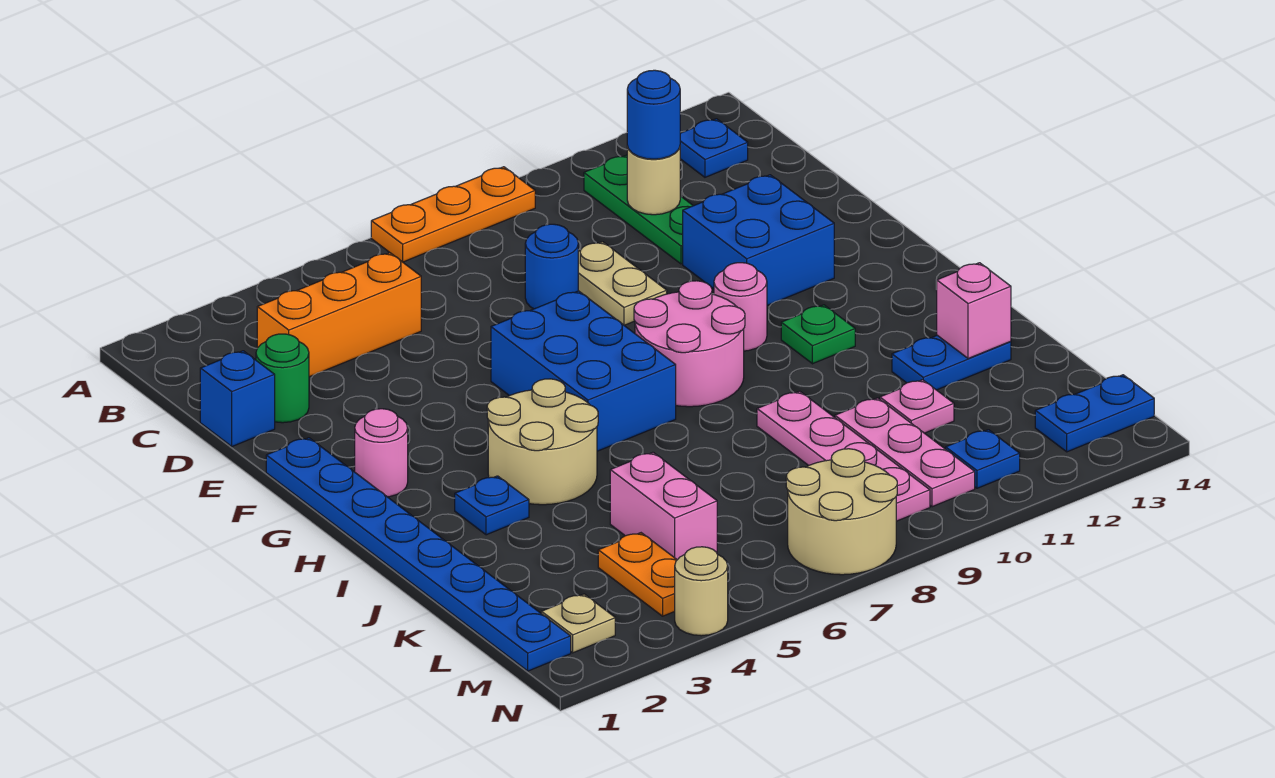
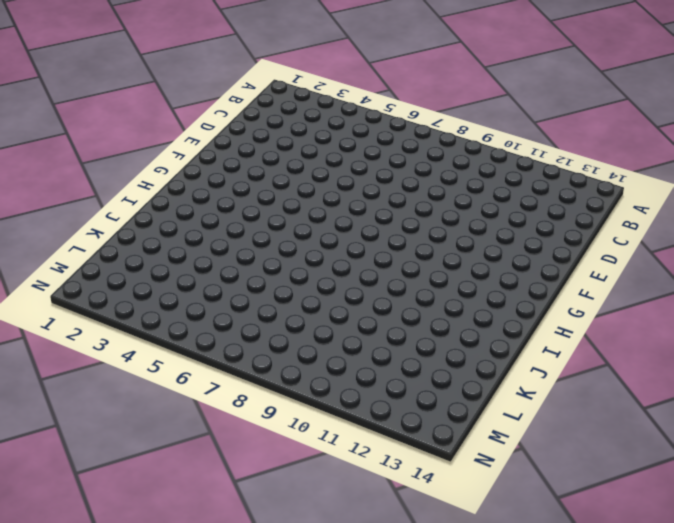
none -> orange plate A7:A9 level 1
none -> green plate B11:D11 level 1
none -> blue plate B13 level 1
none -> orange brick C3:C5 level 1

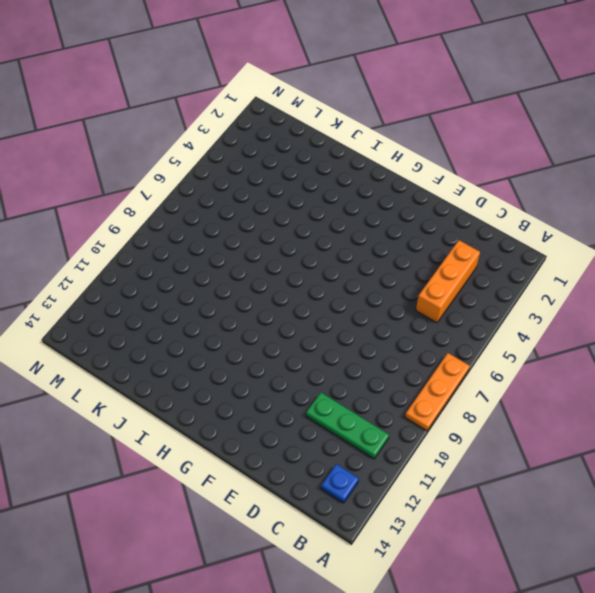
none -> blue brick D1 level 1
none -> green round brick D2 level 1
none -> blue round brick D8 level 1
none -> tan plate D9:E9 level 1

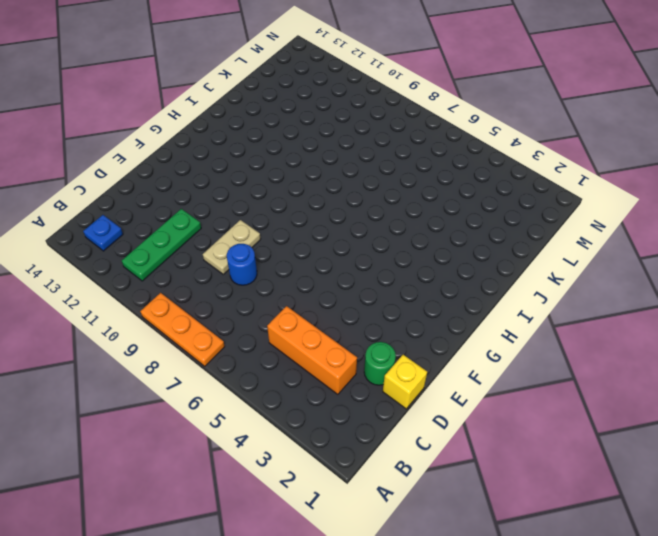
yellow brick D1 level 1 -> blue brick D1 level 1
none -> blue brick E11:F12 level 1
none -> blue plate F1:M1 level 1
none -> blue brick F6:H7 level 1
none -> pink round brick G2 level 1

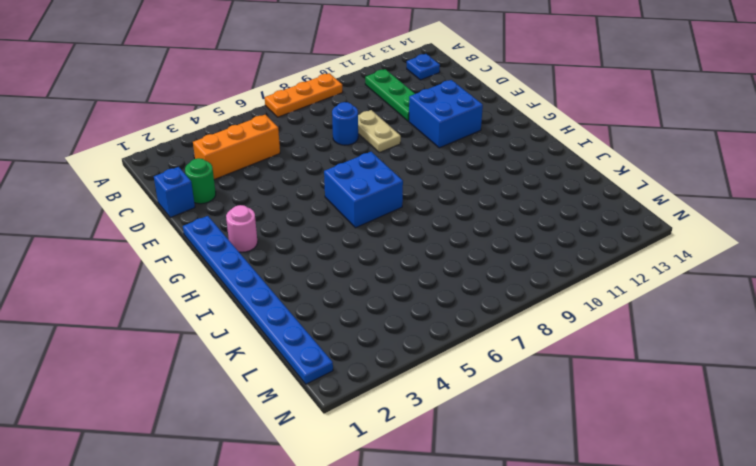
blue brick G6:H7 level 1 -> blue brick F6:H7 level 1
none -> pink round brick G8:H9 level 1
none -> pink round brick G10 level 1
none -> tan round brick H4:I5 level 1
none -> green plate H11 level 1

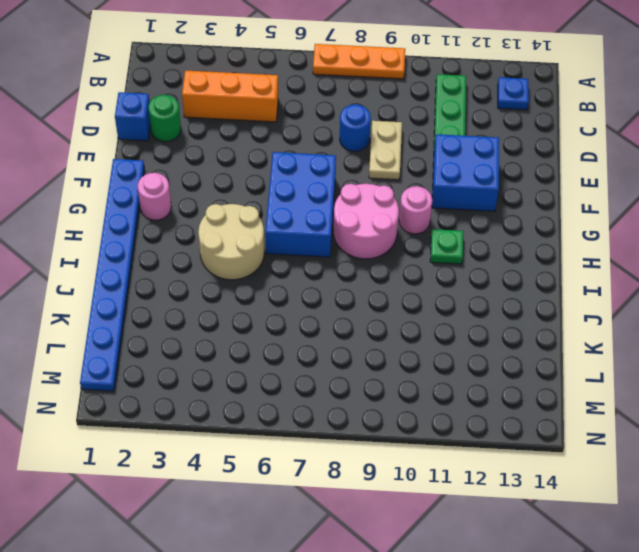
none -> blue plate I3 level 1
none -> pink plate J9:M9 level 1
none -> blue plate J12:J13 level 1
none -> pink brick K5:L5 level 1

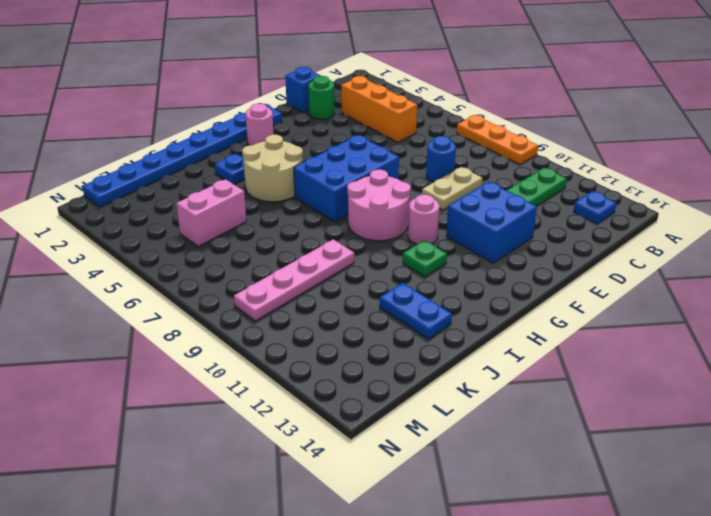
none -> pink plate K10:M10 level 1
none -> pink plate K11 level 1
none -> orange plate L4:M4 level 1
none -> tan plate M2 level 1

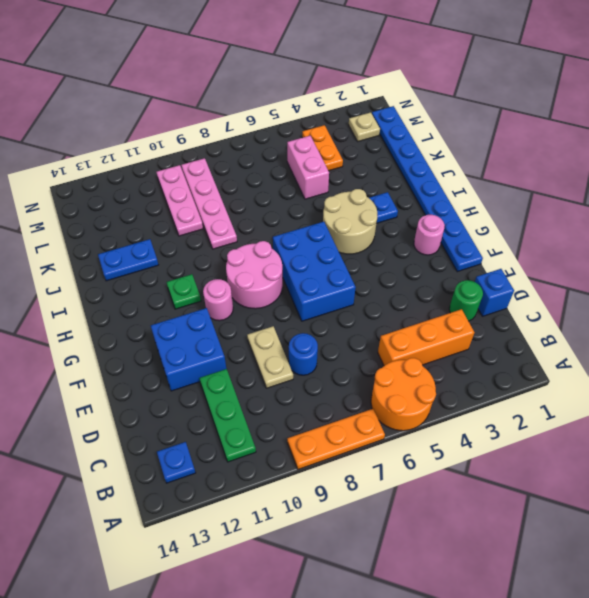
orange round brick A5:B6 level 1 -> none
none -> pink plate K11 level 1
none -> tan round brick M7:N8 level 1
none -> blue plate M11 level 1
none -> blue plate M13:M14 level 1

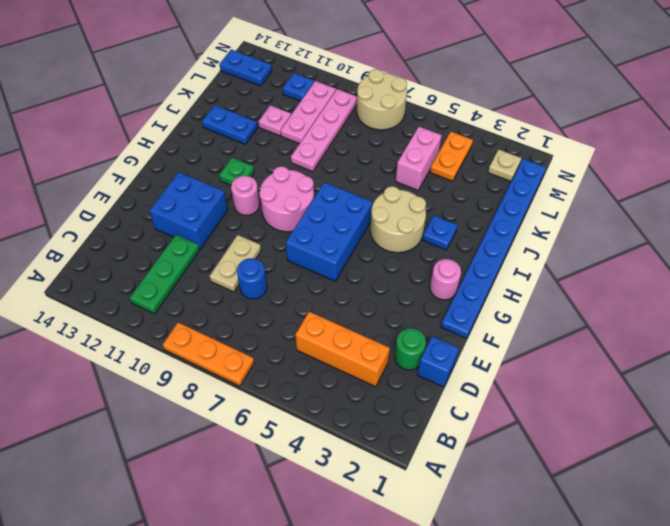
none -> blue plate B13 level 1
none -> tan round brick N4 level 1
none -> tan round brick C11 level 2
none -> pink brick J13 level 2

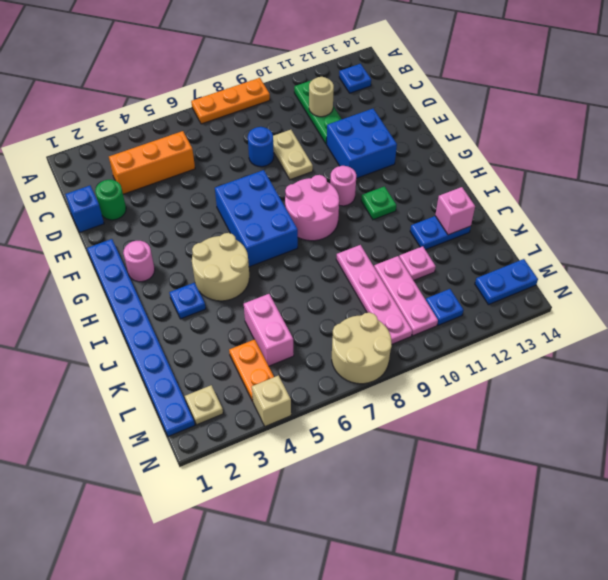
tan brick N4 level 1 -> tan round brick N4 level 1
none -> blue round brick C11 level 3

